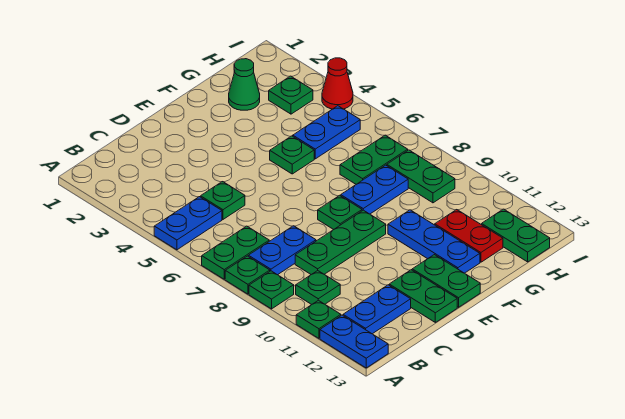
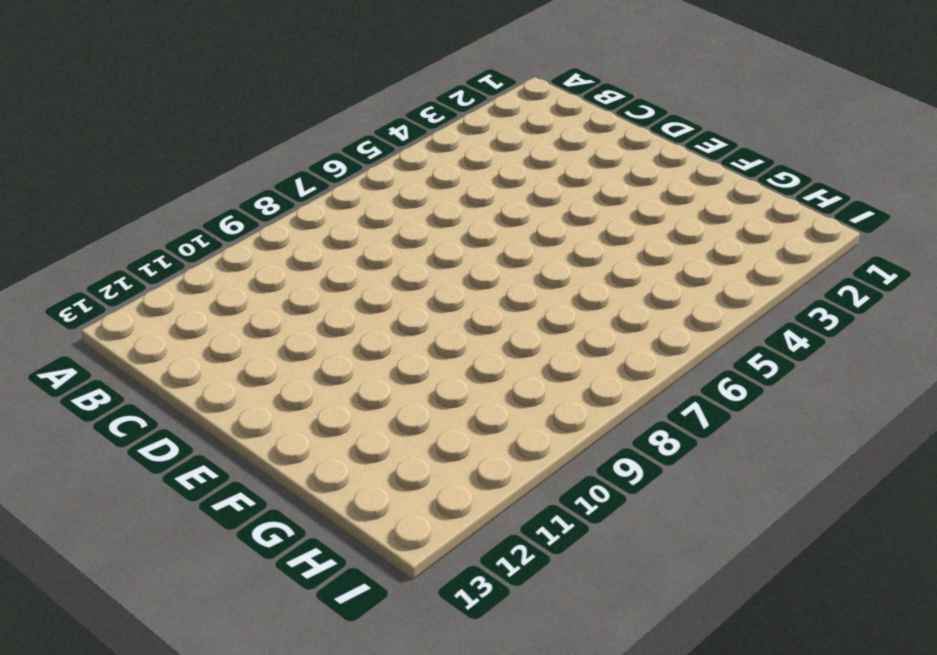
none -> blue plate A5:B5 level 1
none -> green plate A7:B7 level 1
none -> green plate A8 level 1

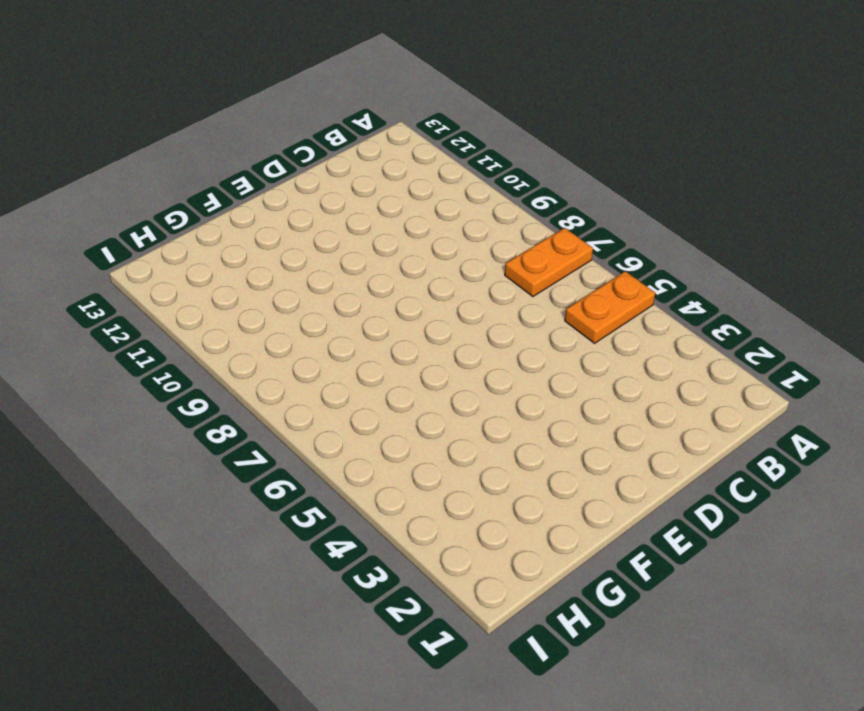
orange plate A5:B5 level 1 -> blue plate A5:B5 level 1
orange plate A7:B7 level 1 -> green plate A7:B7 level 1
none -> green plate A8 level 1
none -> green plate A9 level 1
none -> green plate A11 level 1

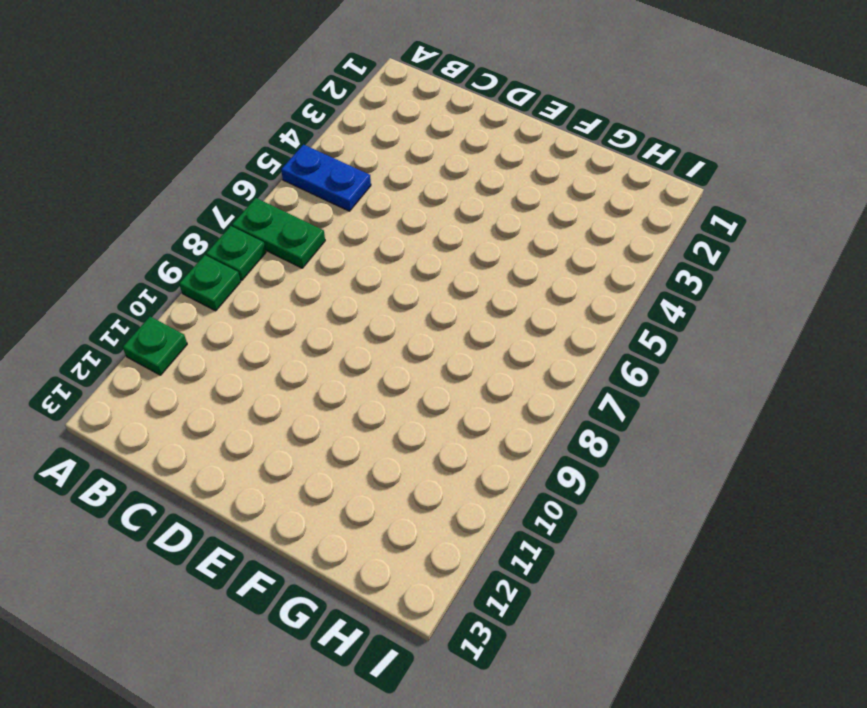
none -> blue plate A12:A13 level 1
none -> blue plate B8:C8 level 1
none -> green plate B10 level 1

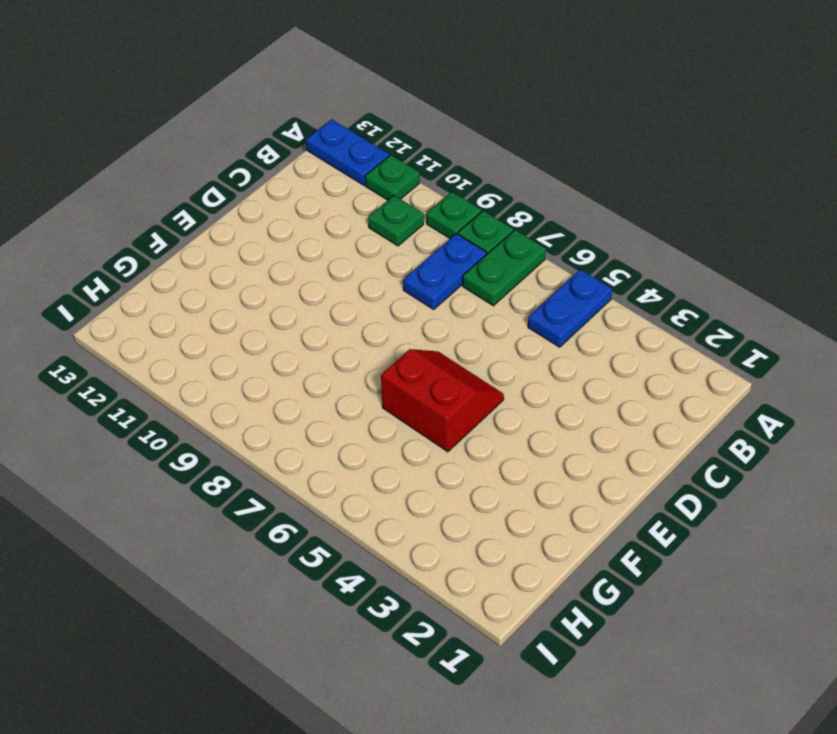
red slope E5:F6 level 1 top F -> green plate F5 level 1
none -> blue plate B12:C12 level 1
none -> green plate C5 level 1
none -> green plate C9:E9 level 1

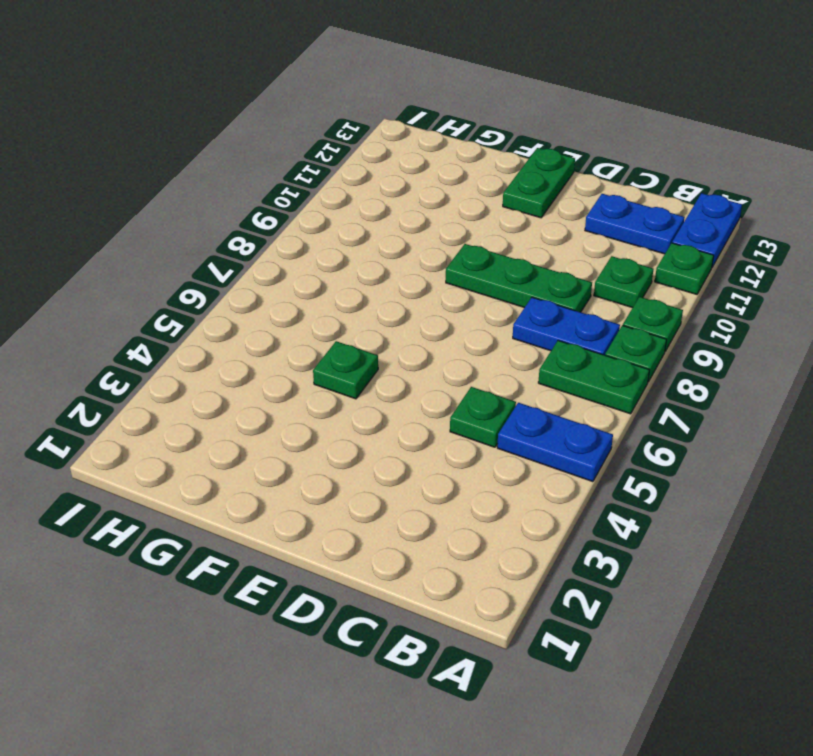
none -> green plate D12:D13 level 1
none -> green plate E8 level 1
none -> blue plate F8:G8 level 1

